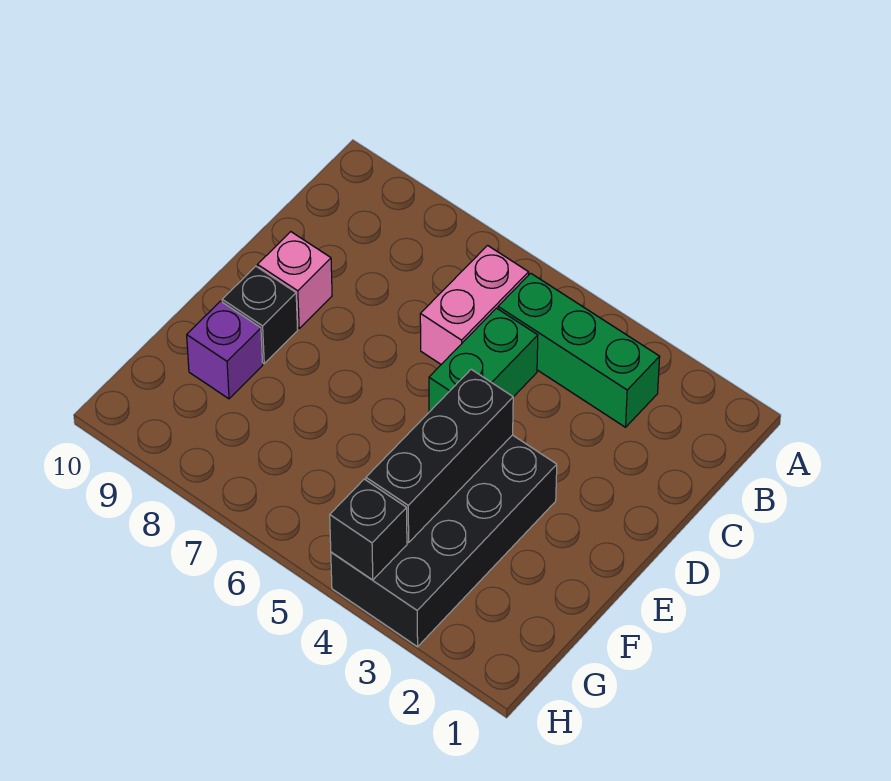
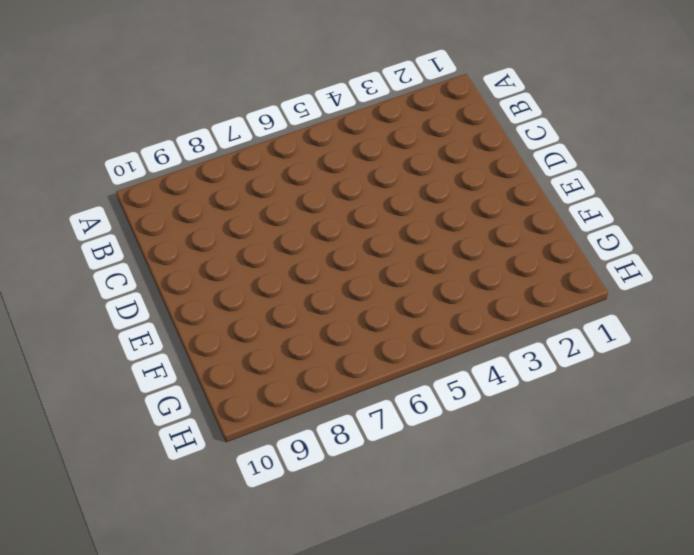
none -> green brick B3:B5 level 1
none -> pink brick B6:C6 level 1

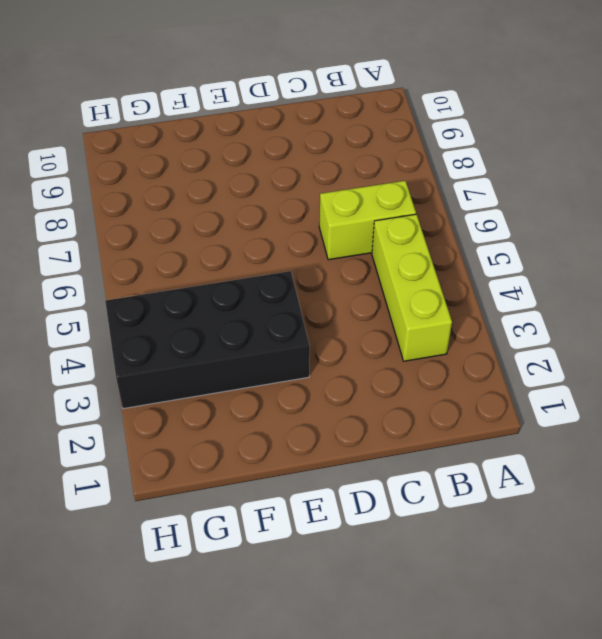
lime brick B3:B5 level 1 -> green brick B3:B5 level 1
lime brick B6:C6 level 1 -> pink brick B6:C6 level 1
none -> green brick C5:D5 level 1
none -> pink brick D9 level 1

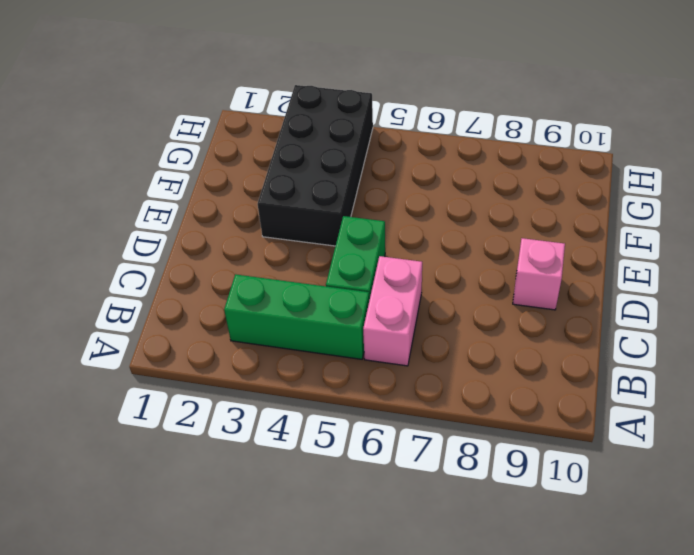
none -> black brick E9 level 1
none -> purple brick F9 level 1

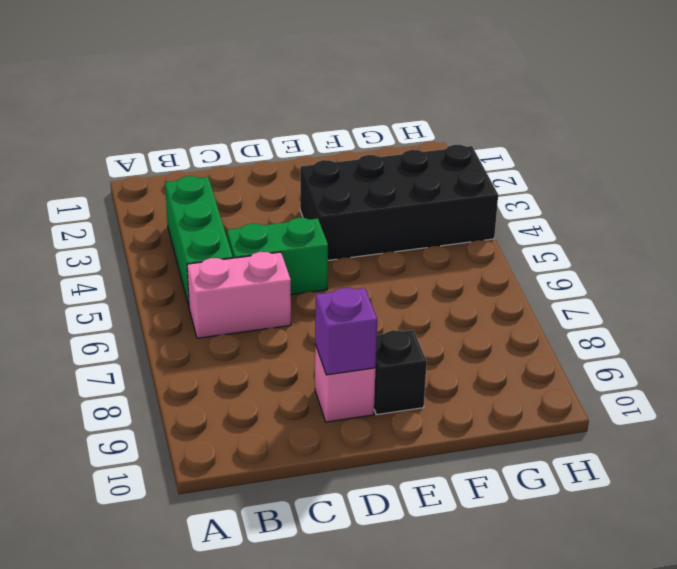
purple brick D9 level 2 -> purple brick F9 level 1
none -> black brick E4:G4 level 2
none -> black brick H4 level 2

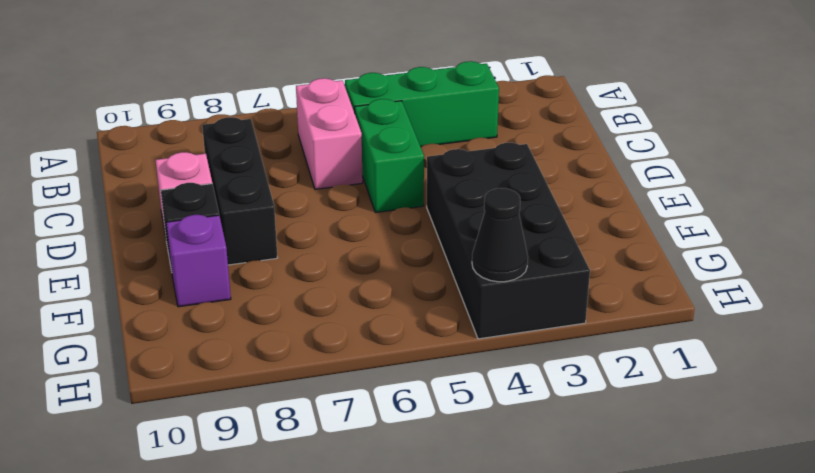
black brick C8:E8 level 1 -> black brick E4:G4 level 2
black cone H4 level 2 -> black brick H4 level 2

